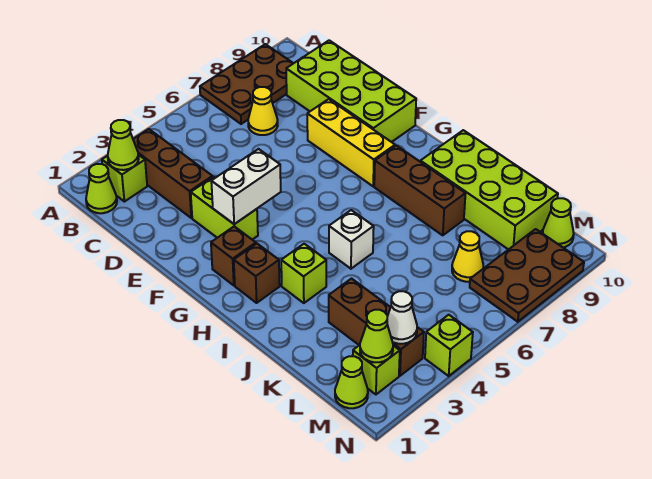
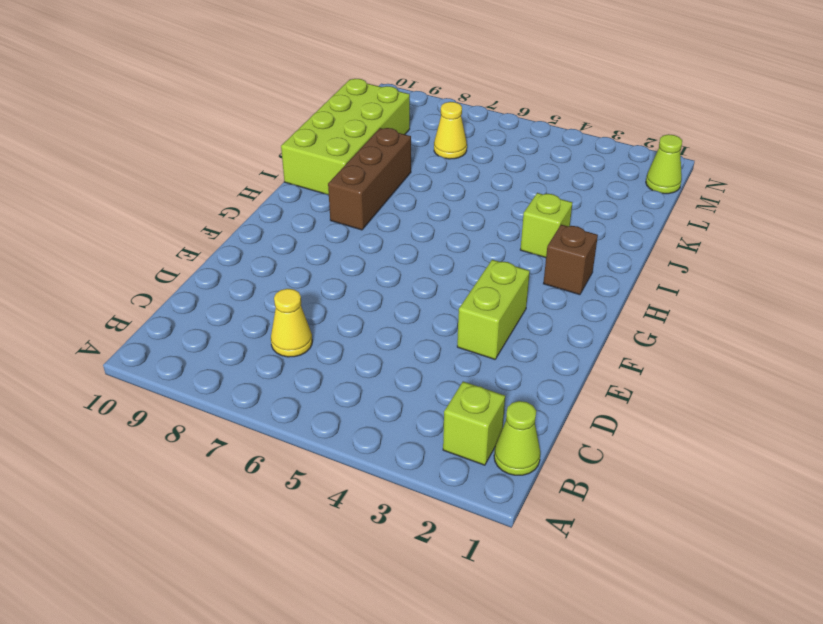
none -> brown plate A7:B9 level 1
none -> brown brick B3:D3 level 1
none -> lime brick C9:F10 level 1

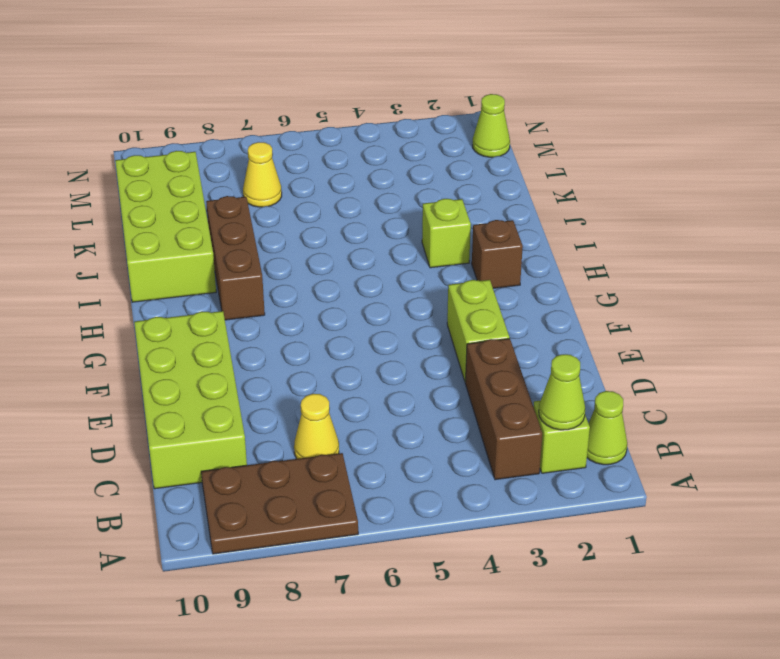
none -> yellow brick E8:G8 level 1
none -> brown brick G2 level 1
none -> white brick I5 level 1

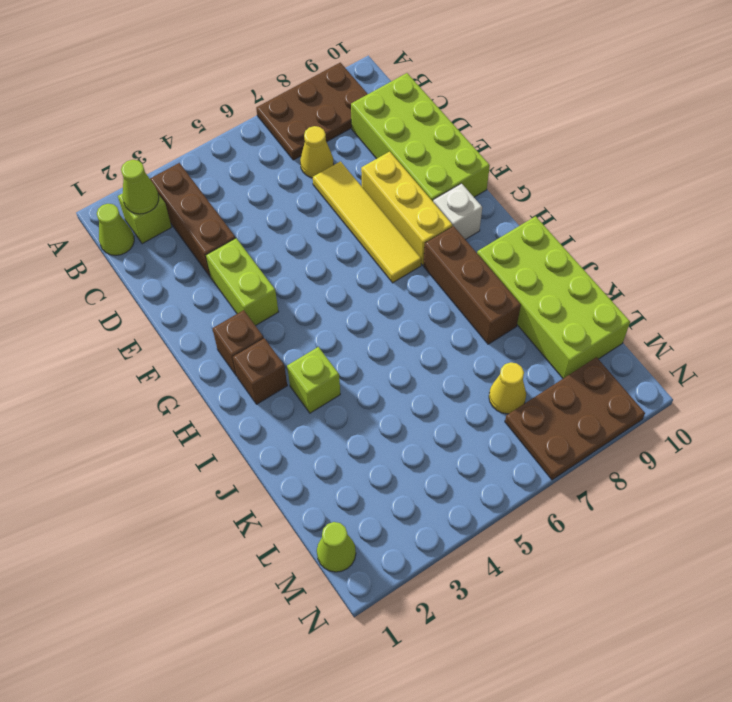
yellow tile D7:G7 level 1 -> none
white brick G9 level 1 -> white brick I5 level 1
none -> brown brick K3:M3 level 1
none -> lime brick M2 level 1
none -> lime cone M10 level 1

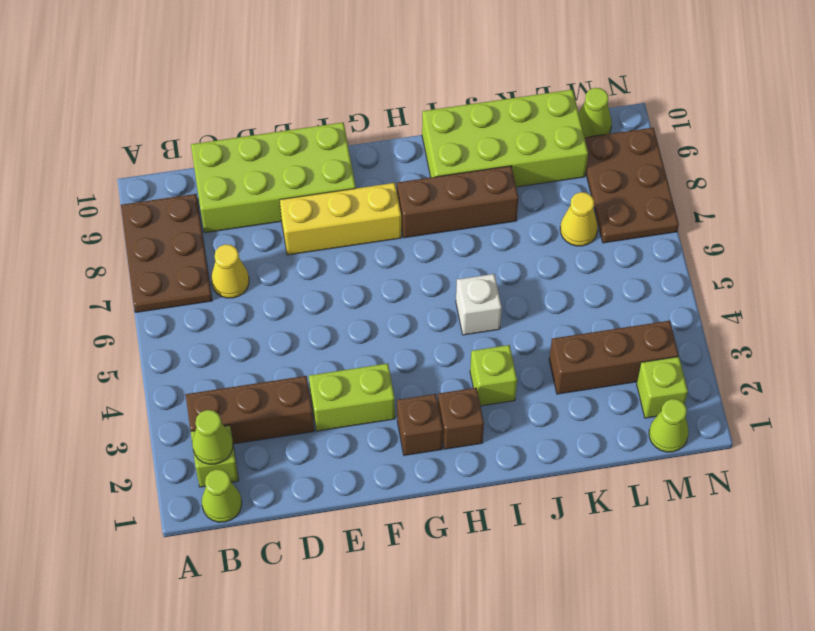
none -> lime brick N4 level 1
none -> white brick F3:F4 level 2
none -> lime cone M2 level 2

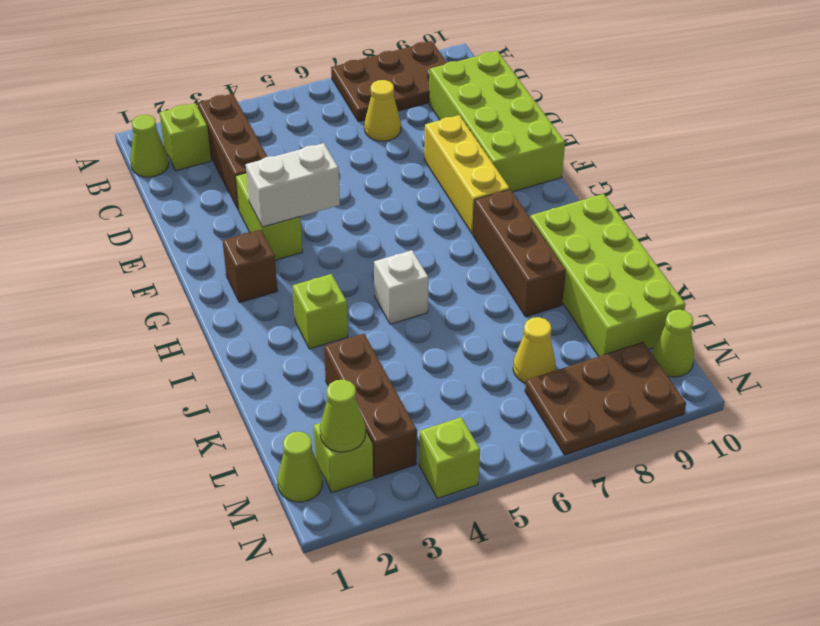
none -> brown brick H2 level 1
none -> lime cone B2 level 2
none -> white cone M3 level 2

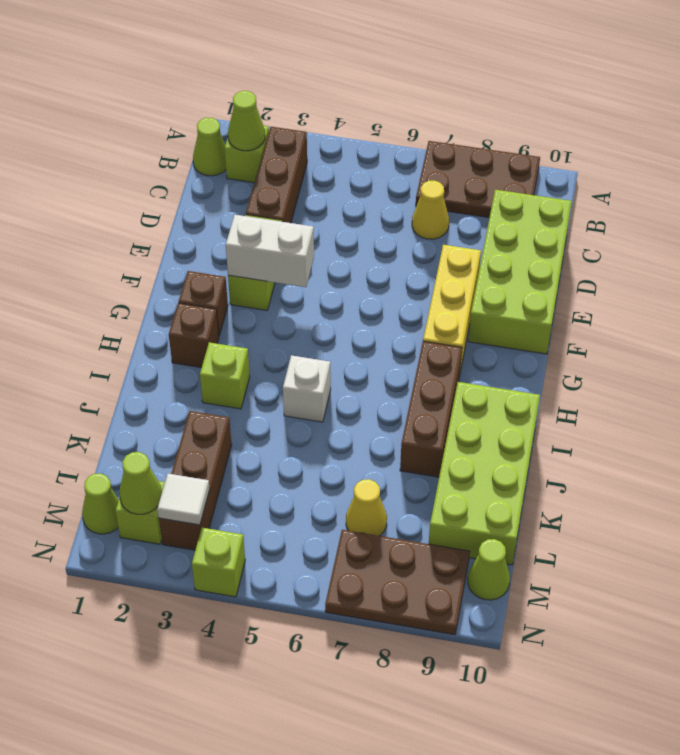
white tile M3 level 2 -> white cone M3 level 2

